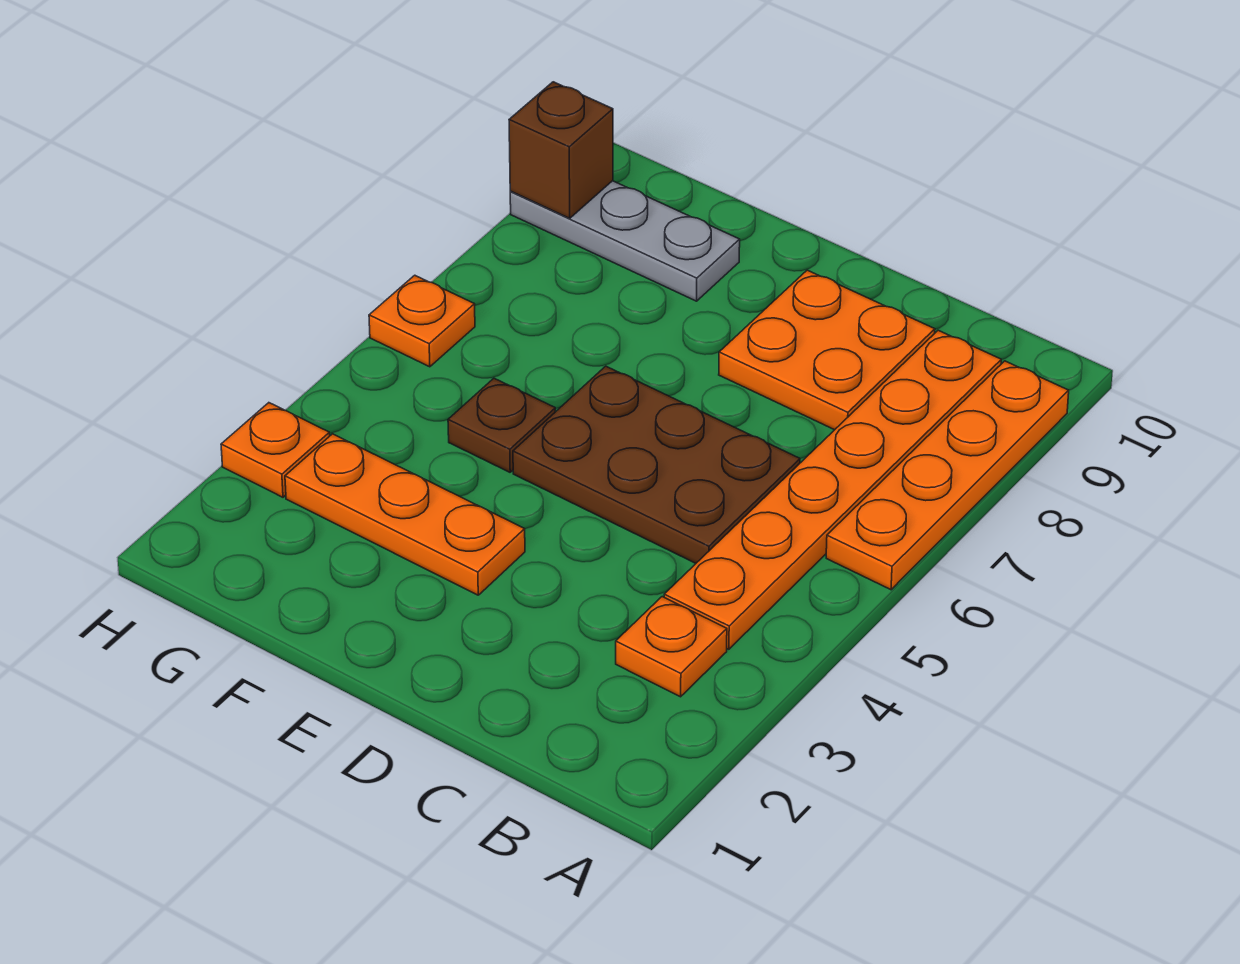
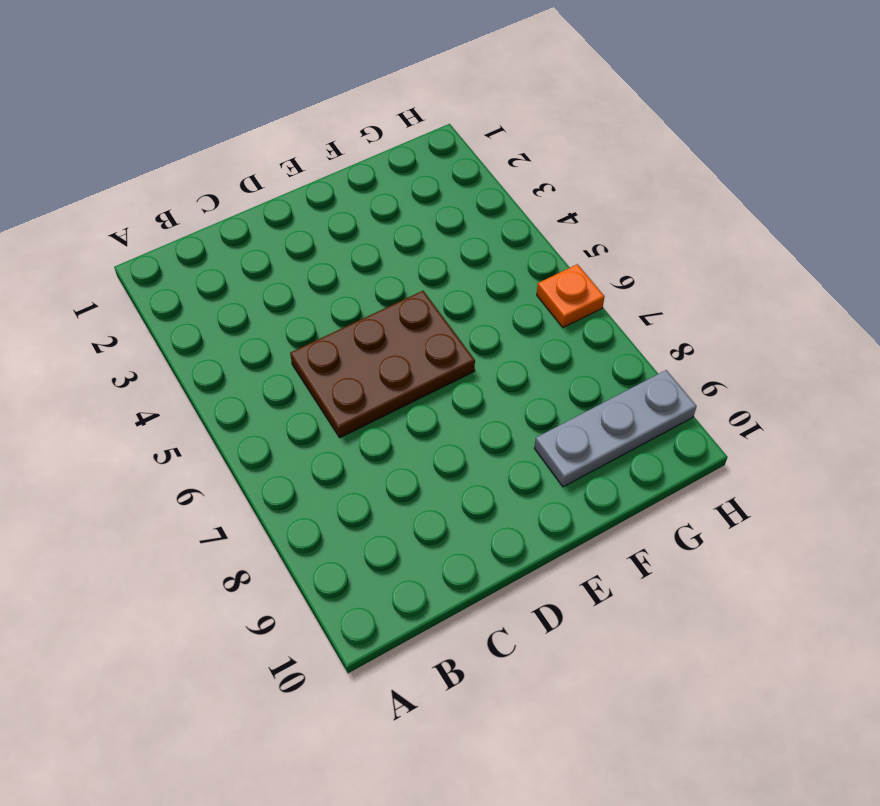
none -> orange plate A6:A9 level 1
none -> orange plate B3 level 1

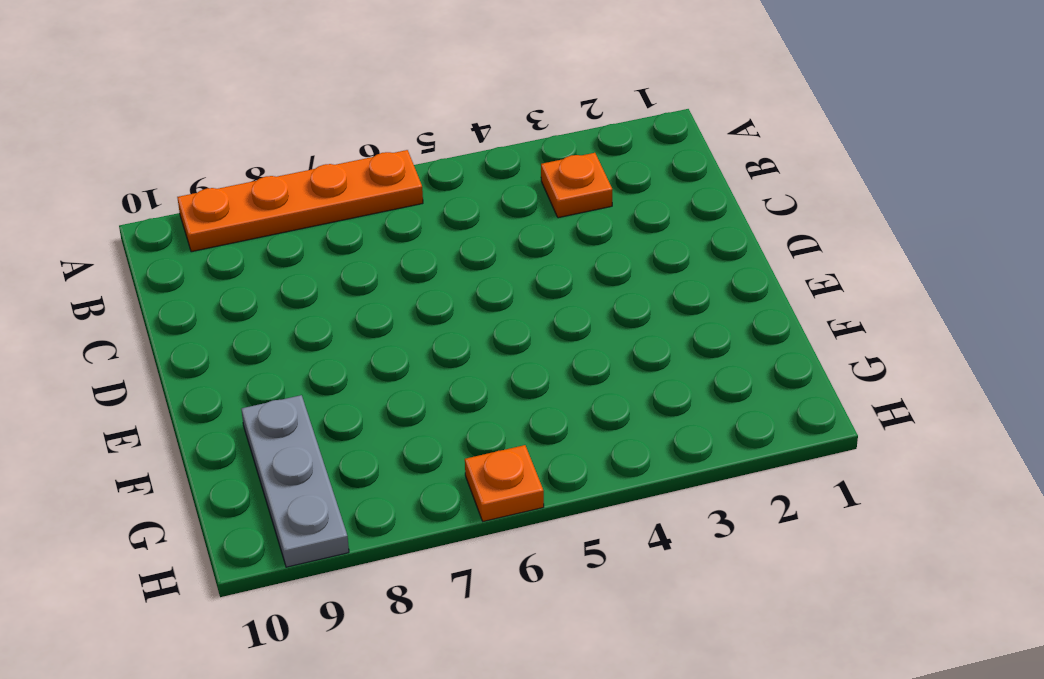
none -> orange plate B4:B9 level 1
none -> brown plate C5:E6 level 1

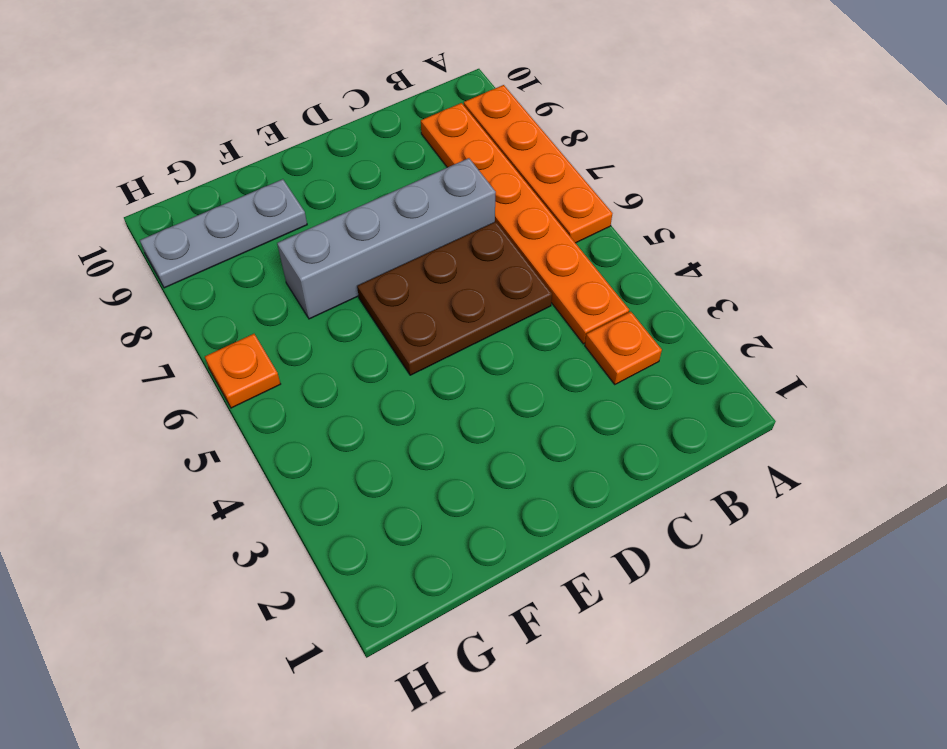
grey brick C7:F7 level 1 -> none
none -> orange plate C8:D9 level 1
none -> orange plate E3:G3 level 1

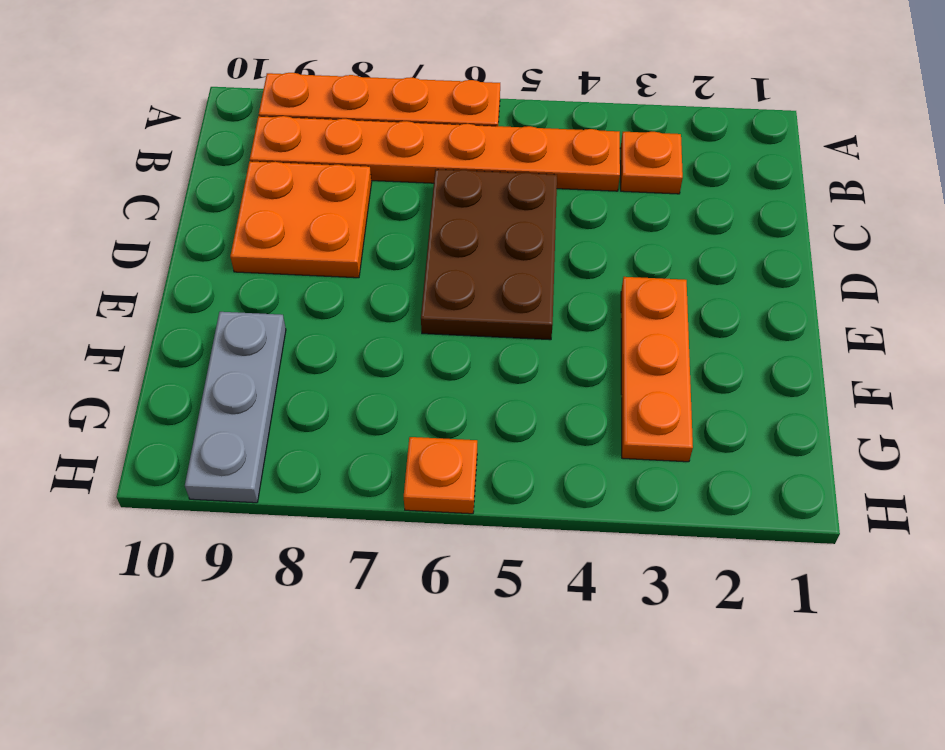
none -> brown plate F5 level 1
none -> orange plate H3 level 1

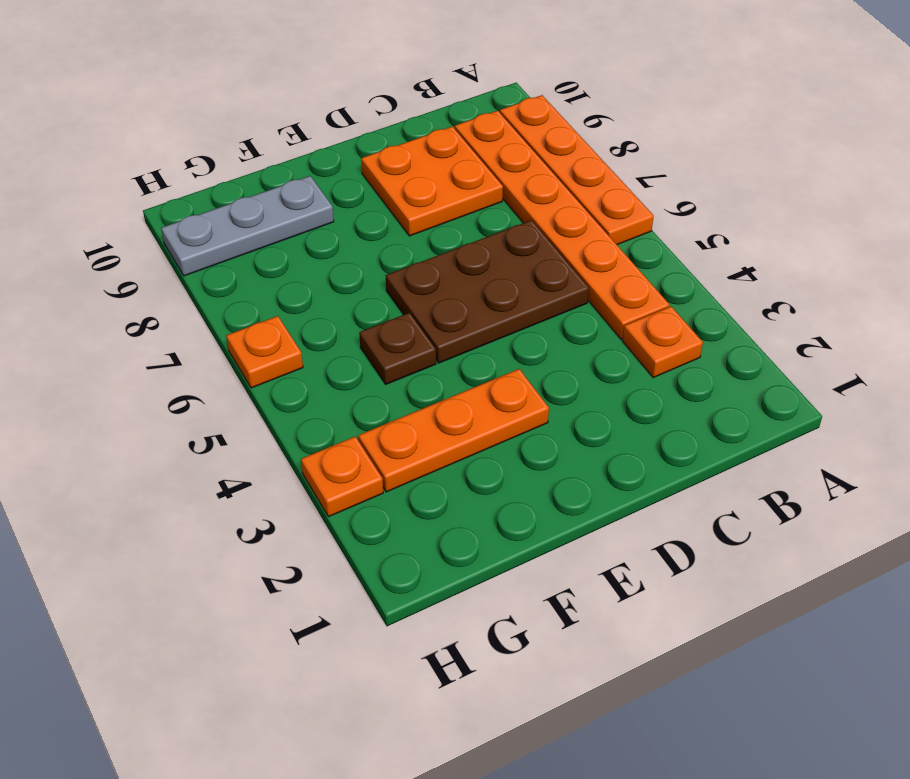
none -> brown brick H9 level 2

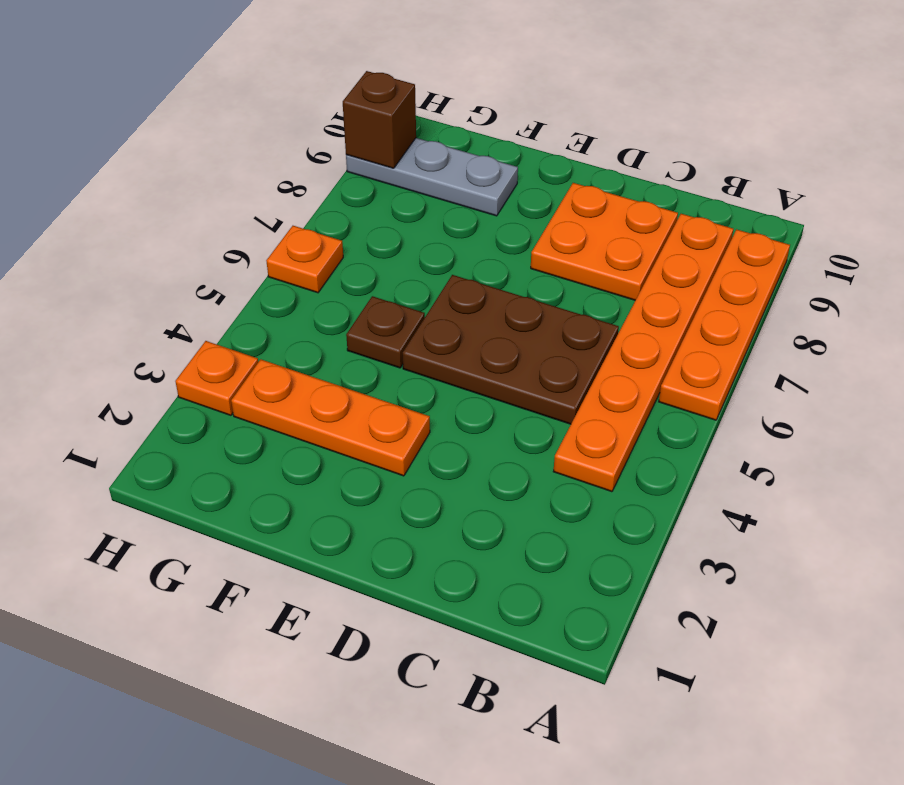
none -> orange plate B3 level 1

